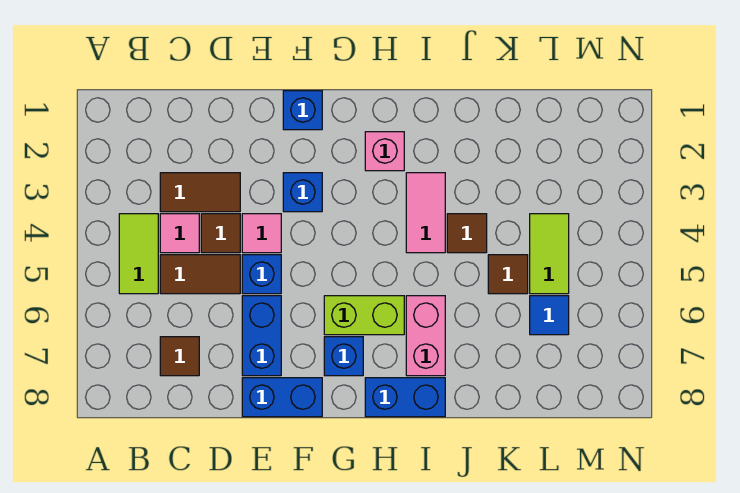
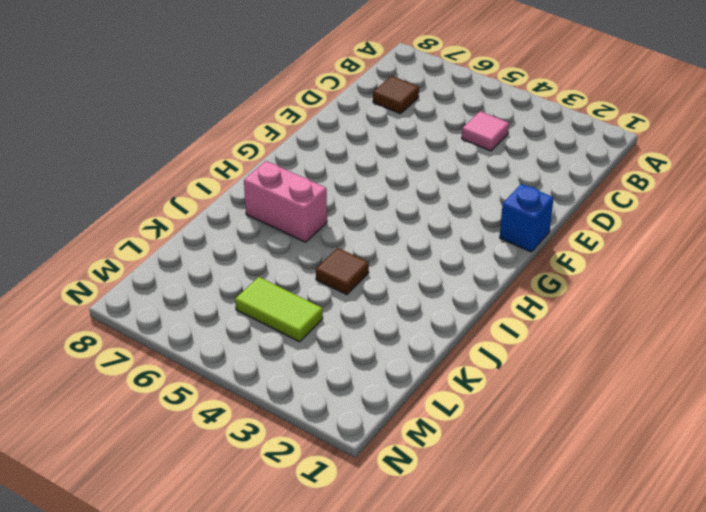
none -> lime tile B4:B5 level 1
none -> brown tile C3:D3 level 1
none -> brown tile C5:D5 level 1

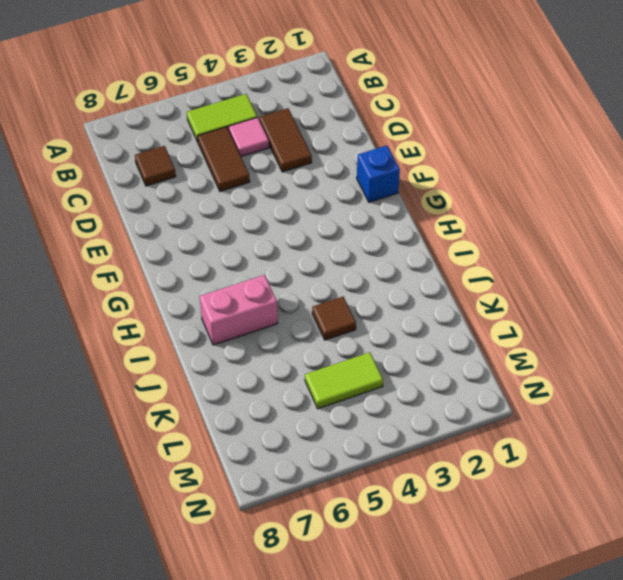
none -> brown tile D4 level 1
none -> pink tile E4 level 1
none -> blue brick E5 level 1

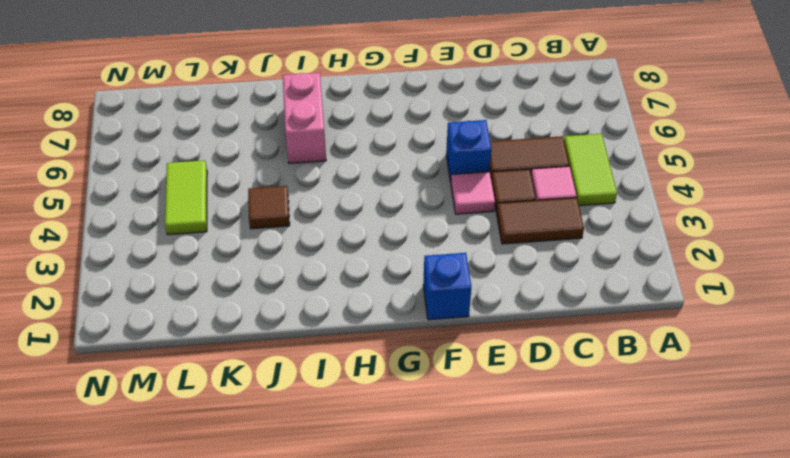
none -> brown tile C7 level 1
none -> blue brick E6:E7 level 1
none -> blue brick E8:F8 level 1

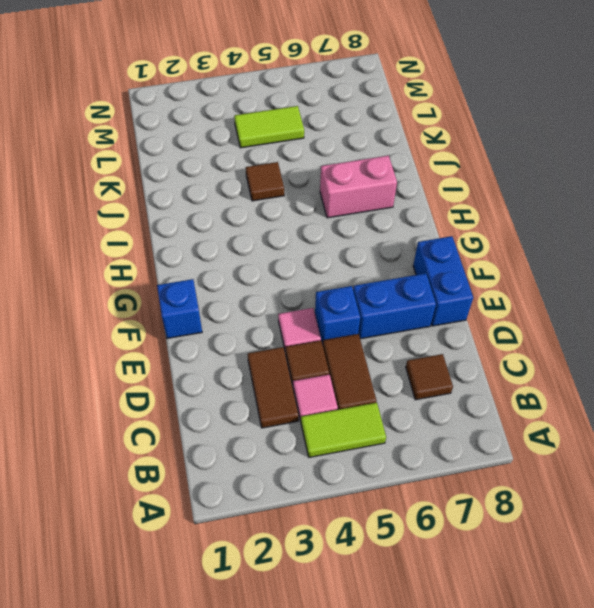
none -> blue brick F3 level 1
none -> lime brick G6:H6 level 1
none -> blue brick G7 level 1

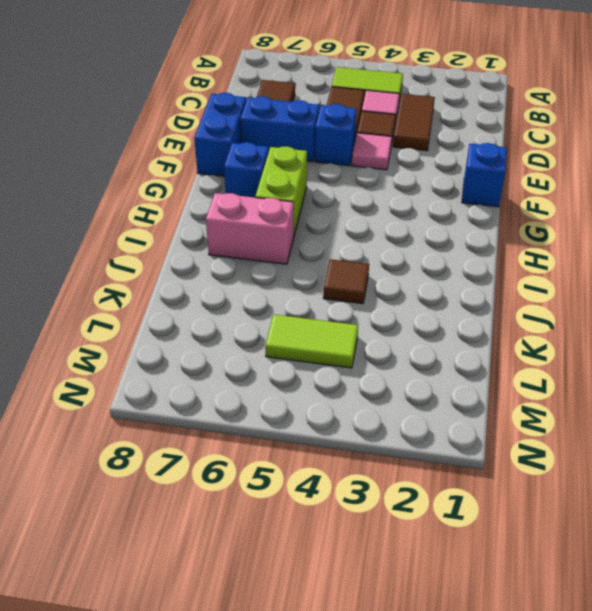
none -> blue brick F3 level 1
none -> pink brick H2 level 1
none -> blue brick H8:I8 level 1

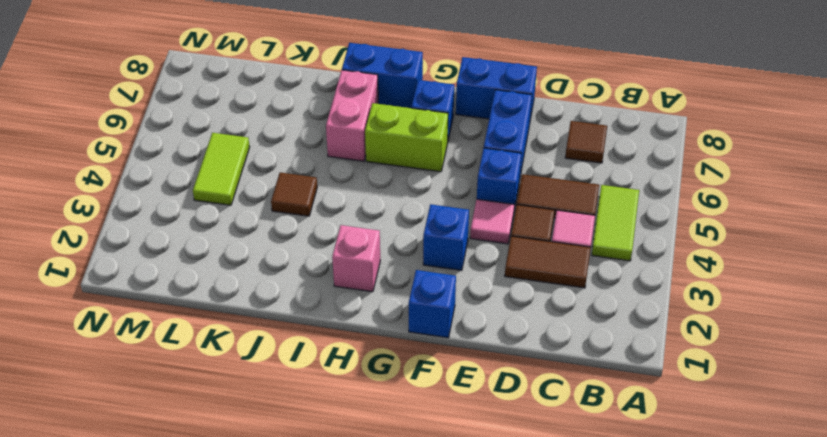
none -> pink tile I3:I4 level 1
none -> brown tile K5 level 1
none -> blue tile L6 level 1

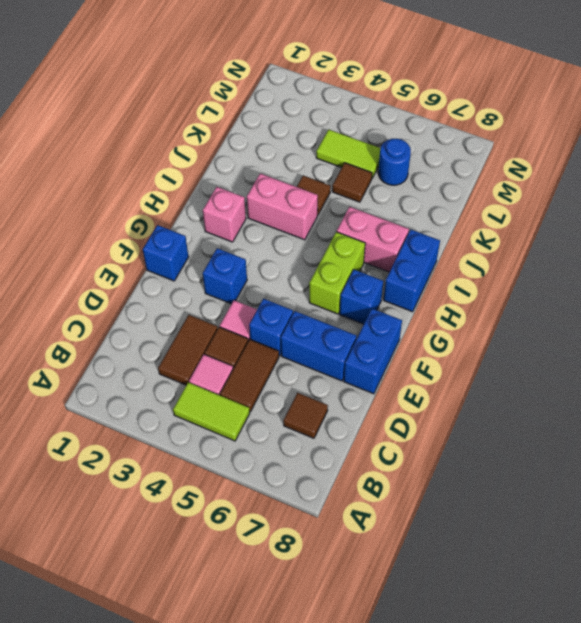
pink brick I3:I4 level 1 -> pink tile I3:I4 level 1
blue round brick L6 level 1 -> blue tile L6 level 1

